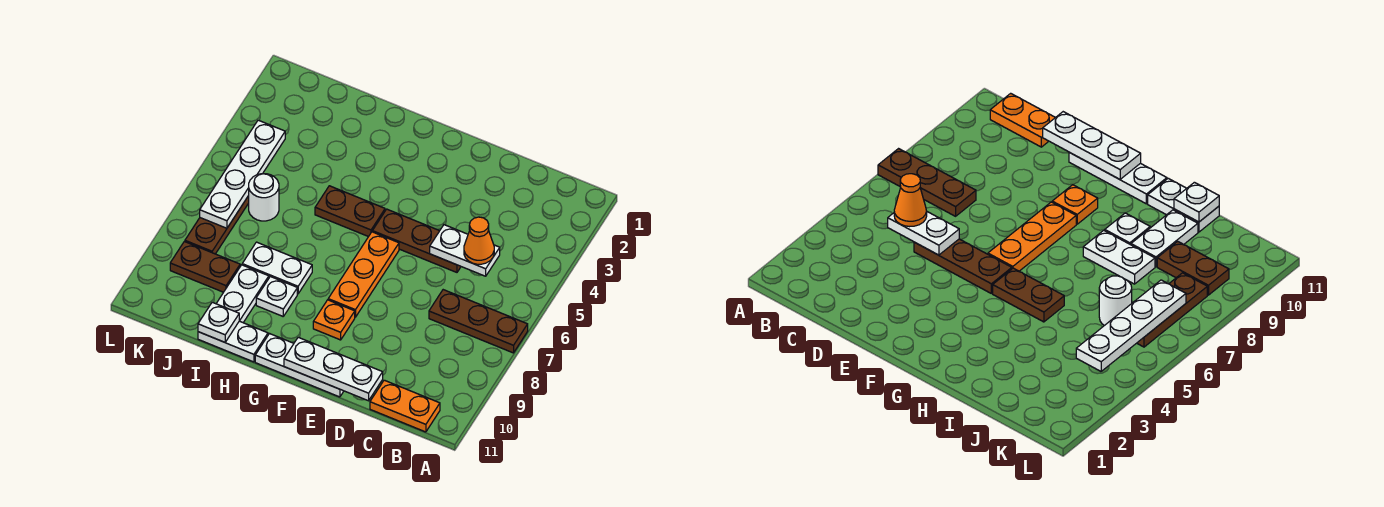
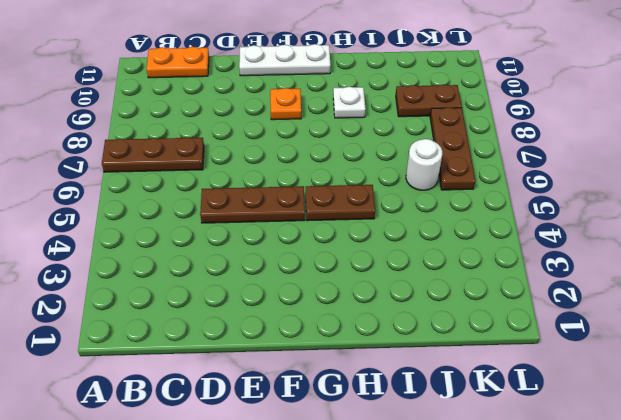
none -> orange plate F6:F8 level 1
none -> white plate H8:I8 level 1
none -> white plate H11:I11 level 1

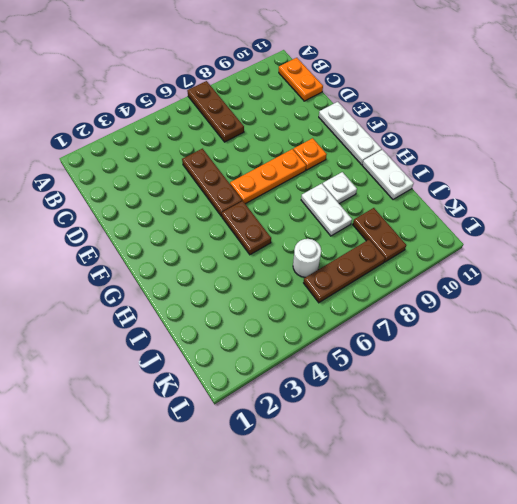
none -> white plate I9:I10 level 1
none -> white plate C5:D5 level 2
none -> white plate D11:F11 level 2

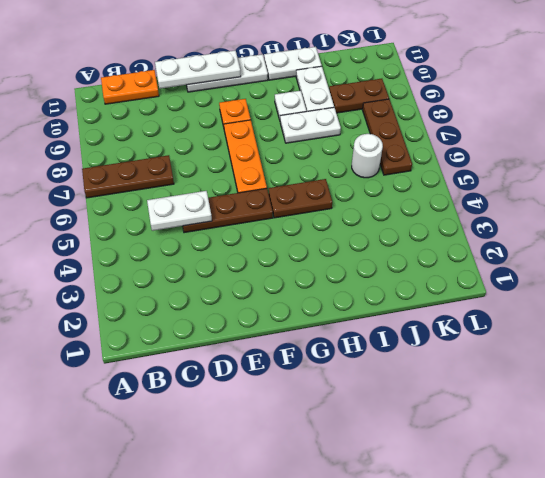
none -> white plate I11 level 2
none -> white plate K4:K7 level 2
none -> orange cone C5 level 3

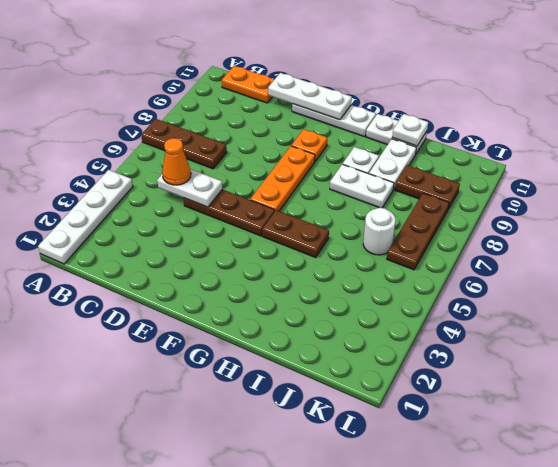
white plate A1:A4 level 1 -> white plate K4:K7 level 2

